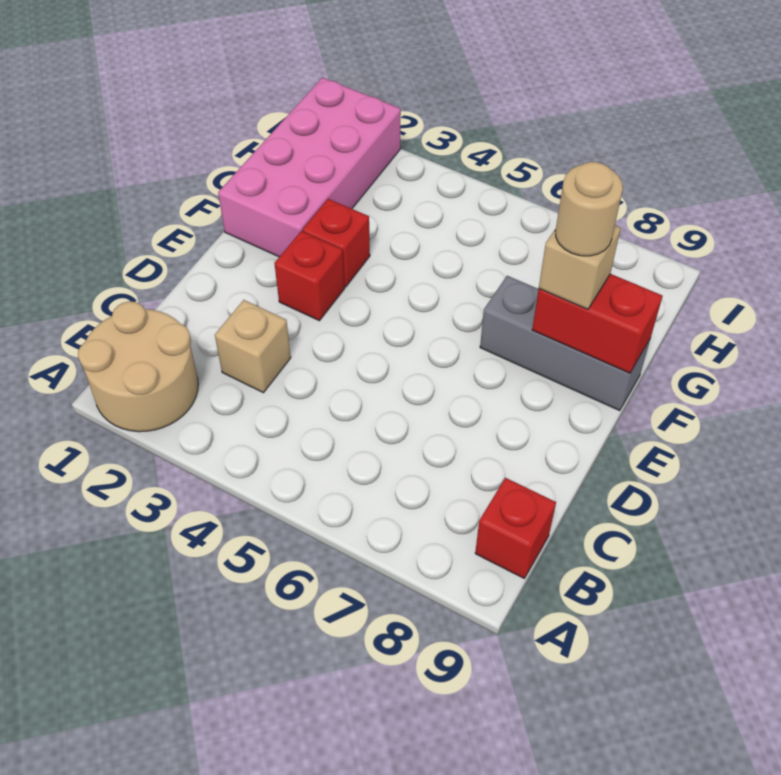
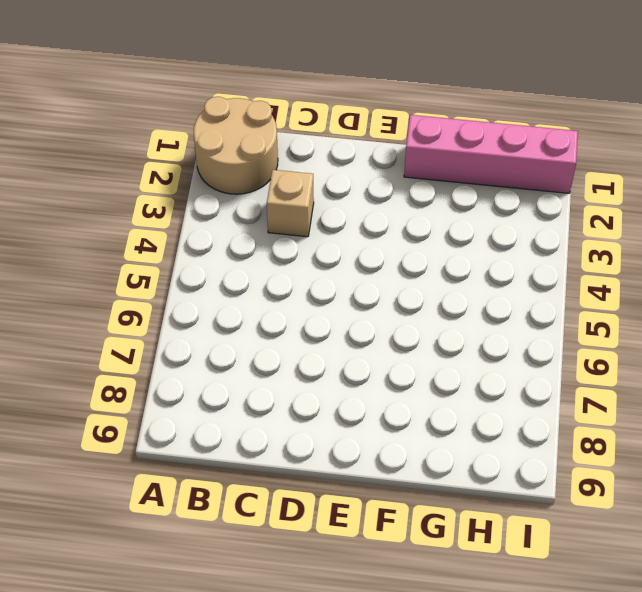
pink brick F1:I1 level 1 -> pink brick F1:I2 level 1
none -> red brick B9 level 1
none -> red brick E3 level 1

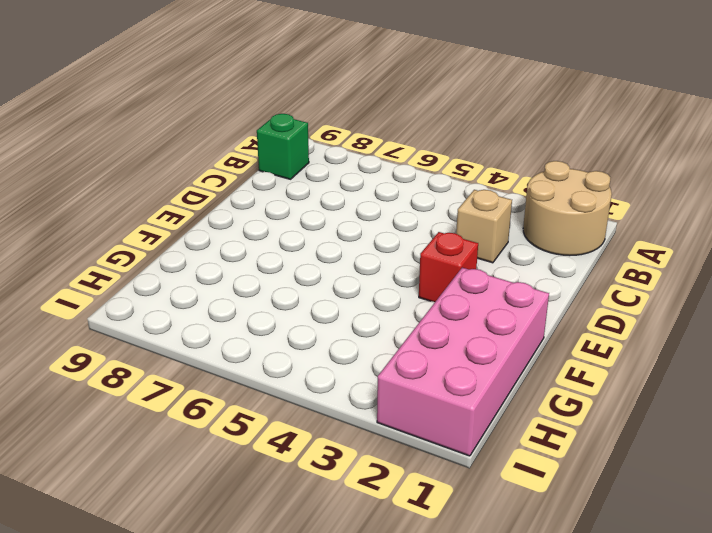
green brick B9 level 1 -> red brick B9 level 1
none -> red brick F3 level 1
none -> grey brick F7:F9 level 1

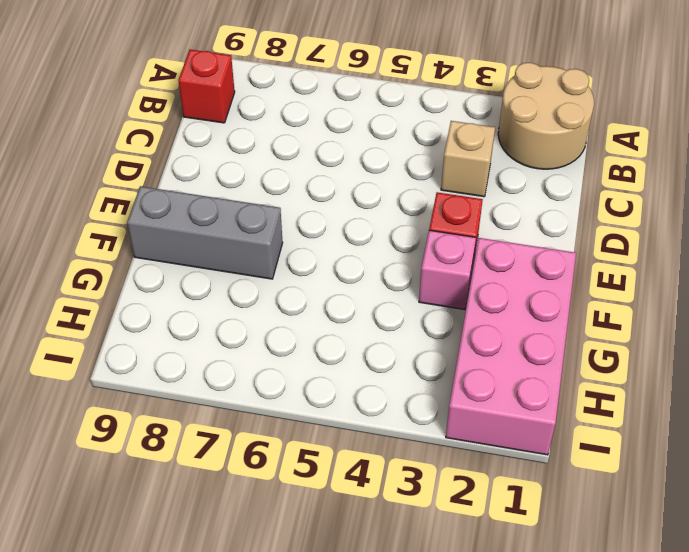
pink brick F3 level 1 -> red brick F3 level 1
none -> red brick F8:F9 level 2
none -> tan brick F8 level 3

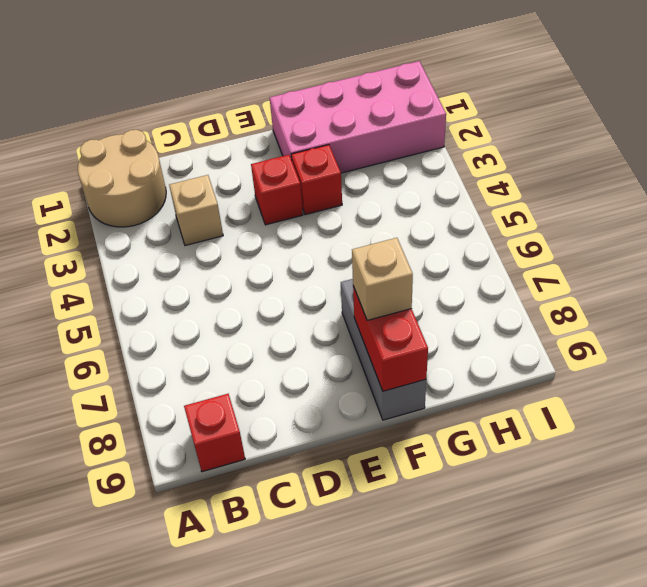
none -> tan round brick F8 level 4

